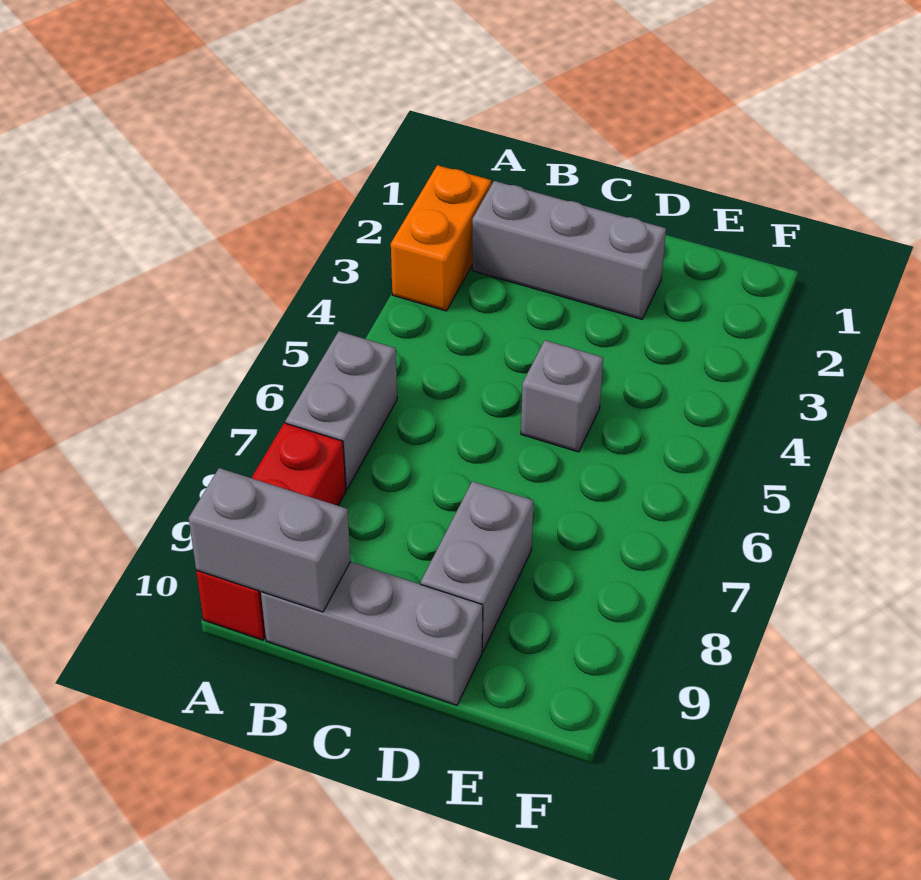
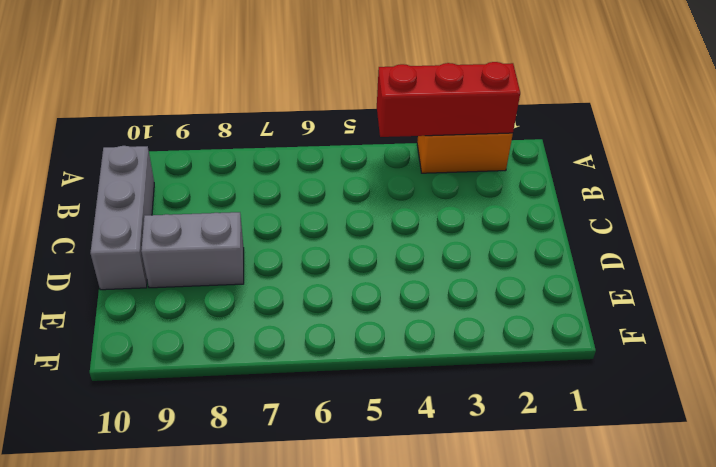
red brick A2:A4 level 2 -> red brick A8:A10 level 1
none -> grey brick A6:A7 level 1
none -> grey brick B2:D2 level 1

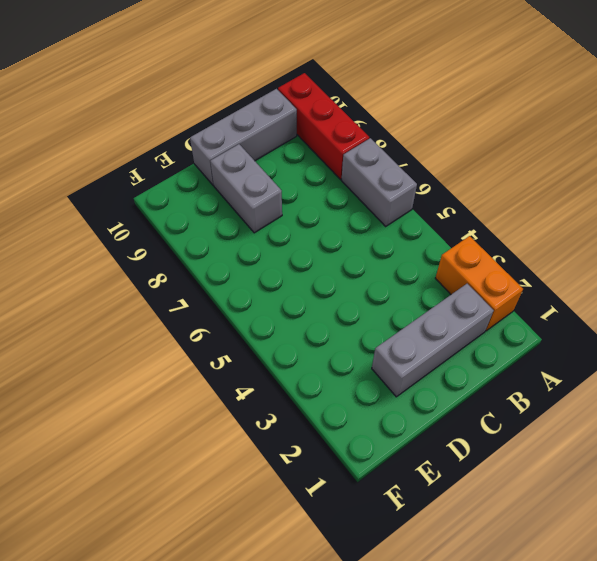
none -> grey brick D5 level 1
none -> grey brick A10:B10 level 2

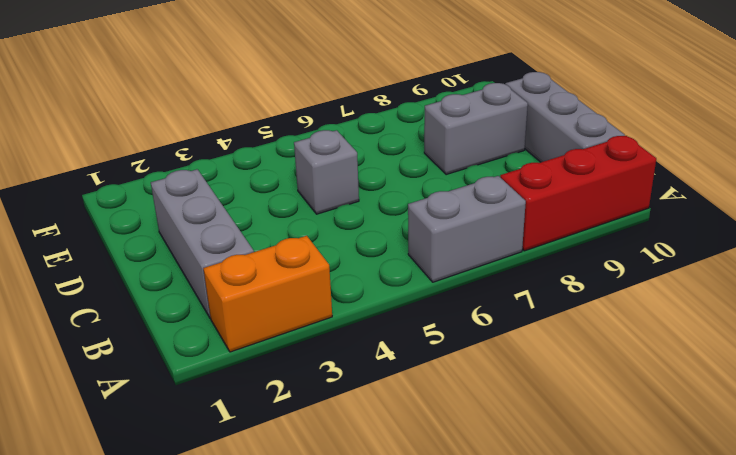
none -> grey brick A10:B10 level 2

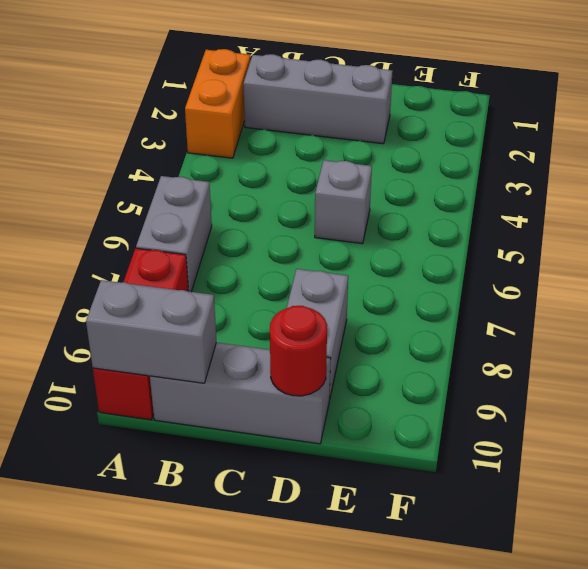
red round brick D10 level 2 -> none

